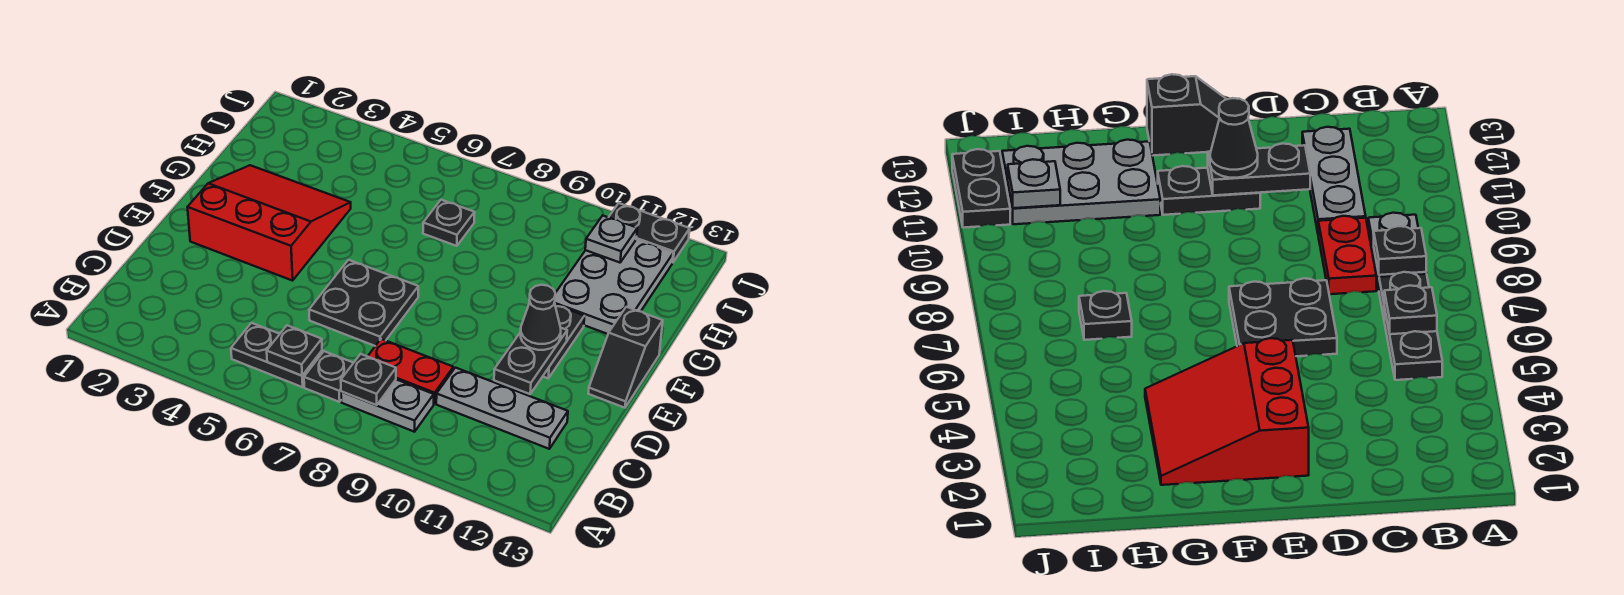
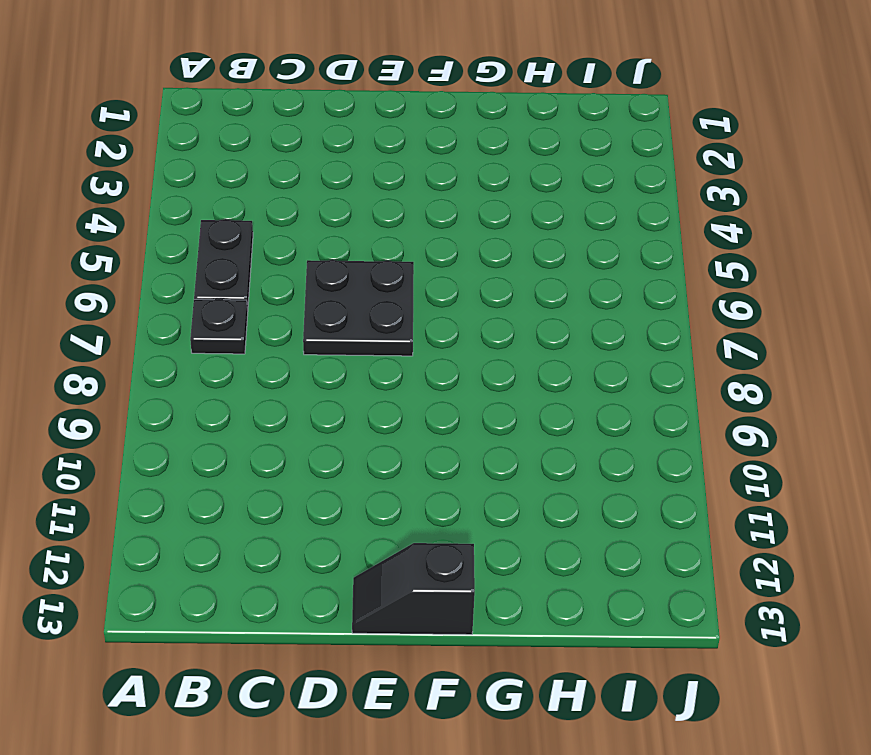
none -> grey plate B8:B9 level 1
none -> red plate C8:C9 level 1
none -> grey plate C10:C12 level 1

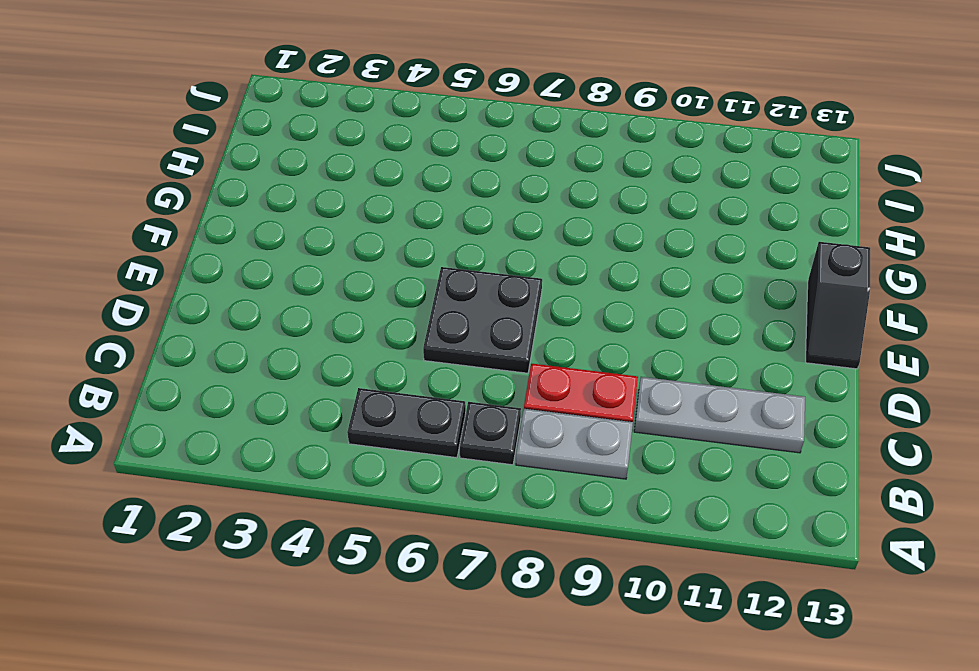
none -> red slope E2:G4 level 1 top E
none -> black plate E11:F11 level 1
none -> grey plate G11:I12 level 1

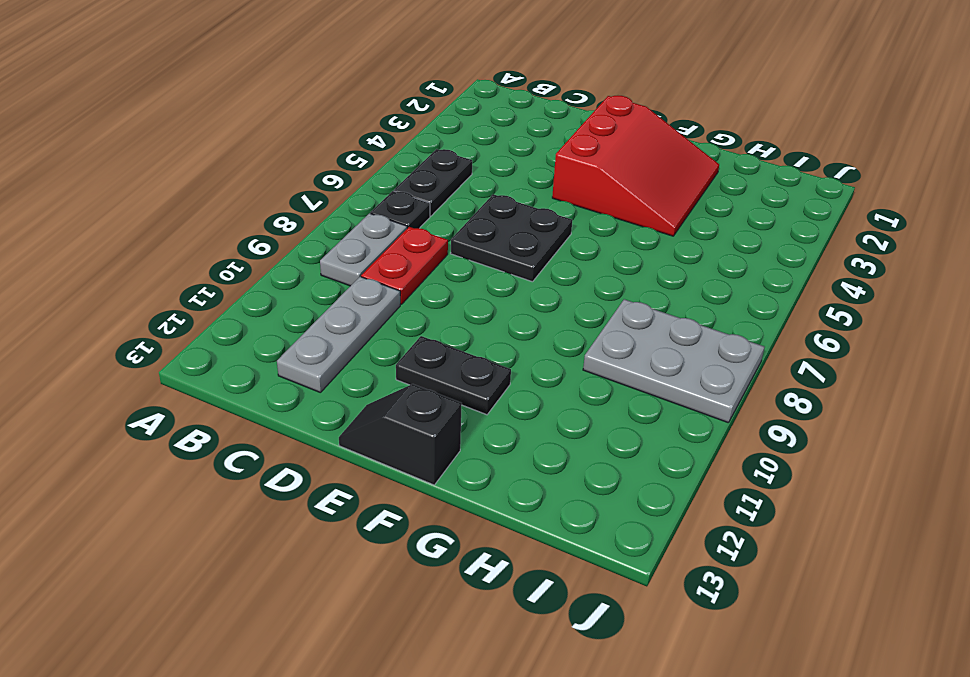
grey plate H8:J9 level 1 -> grey plate G11:I12 level 1
none -> black plate H7 level 1
none -> black plate J11:J12 level 1
none -> black plate B6 level 2

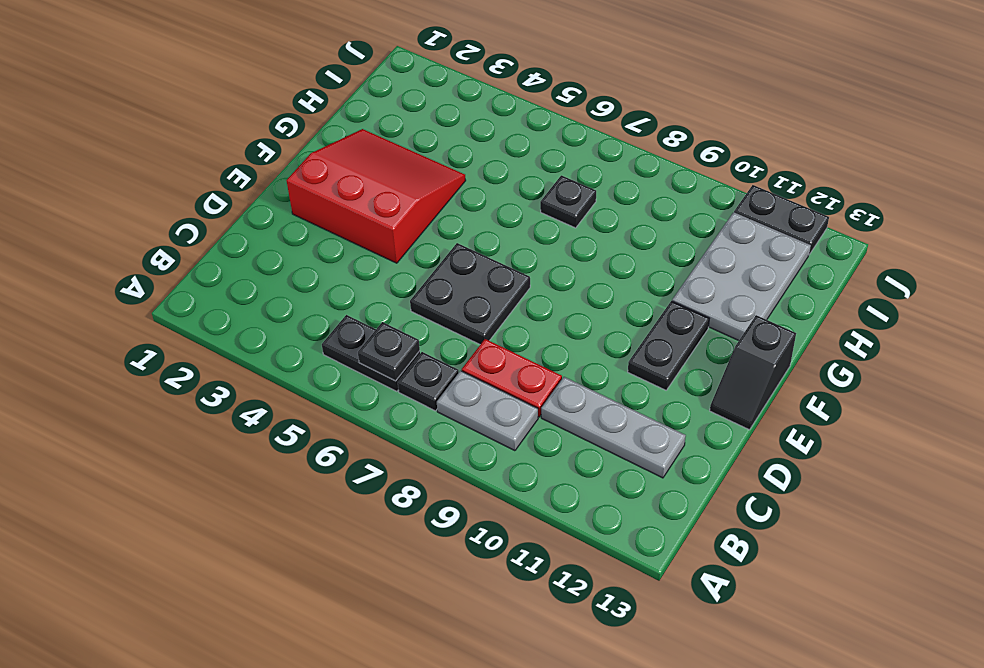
none -> black plate B8 level 2
none -> black plate D11:E11 level 2
none -> grey plate I11 level 2

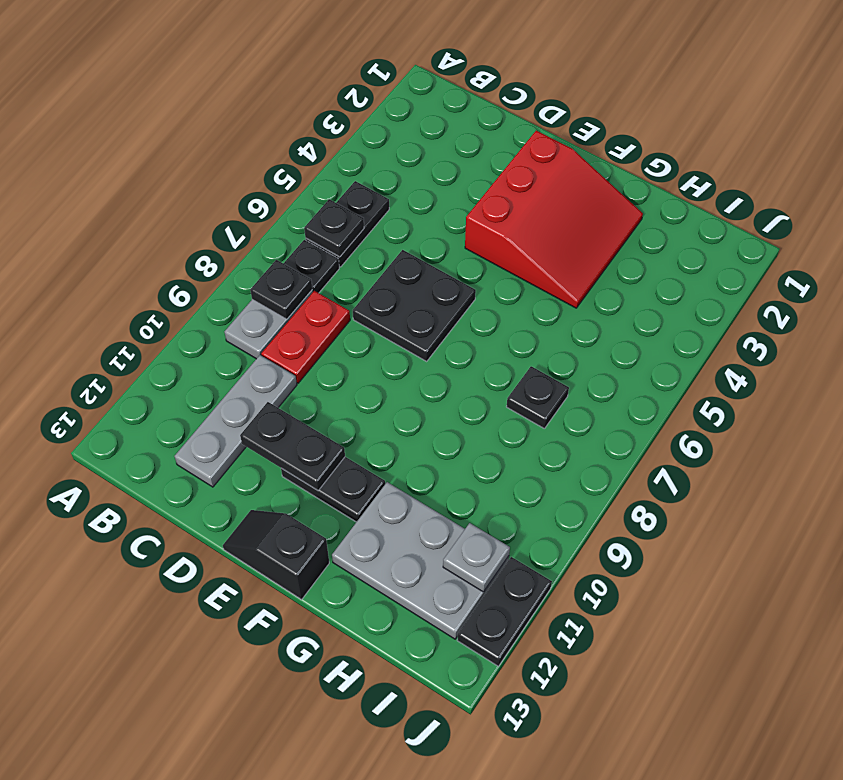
none -> black cone E11 level 3

